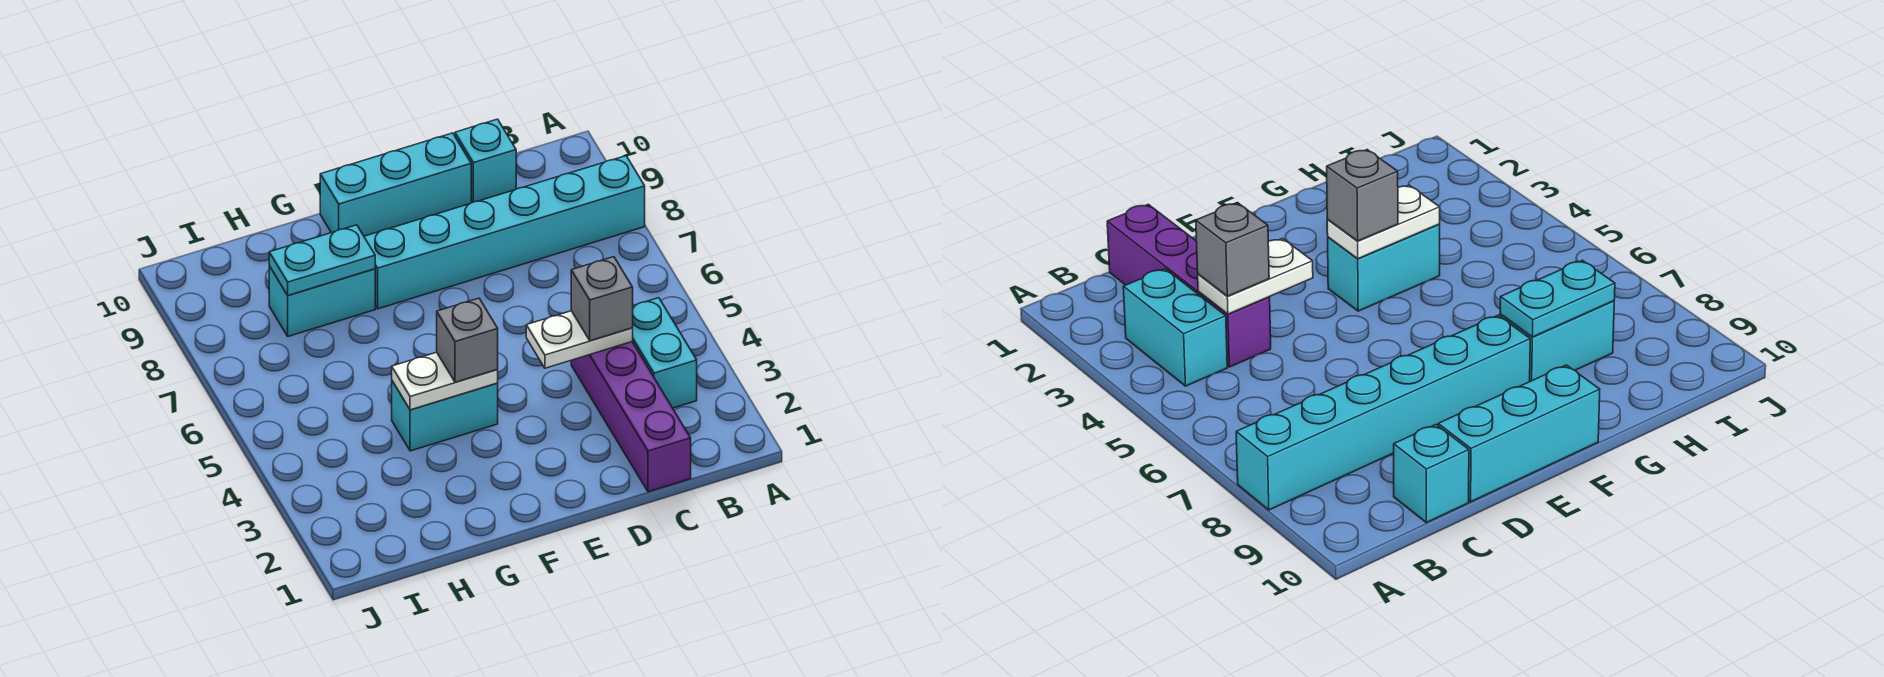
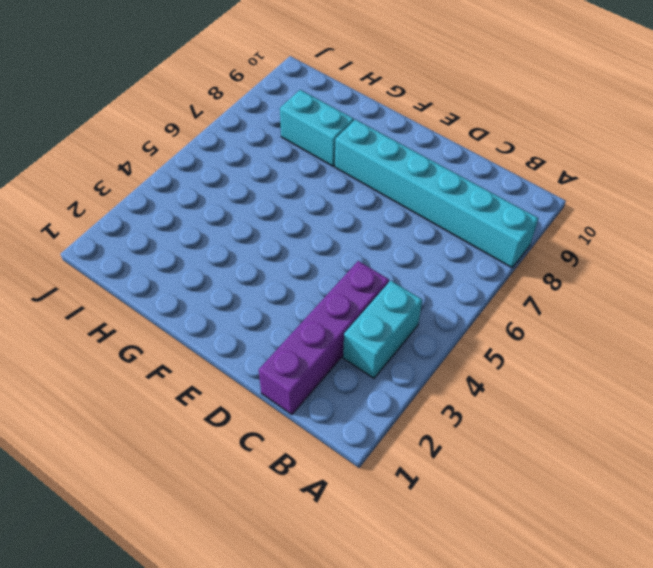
none -> cyan brick C10 level 1
none -> cyan brick D10:F10 level 1
none -> cyan brick F4:G4 level 1

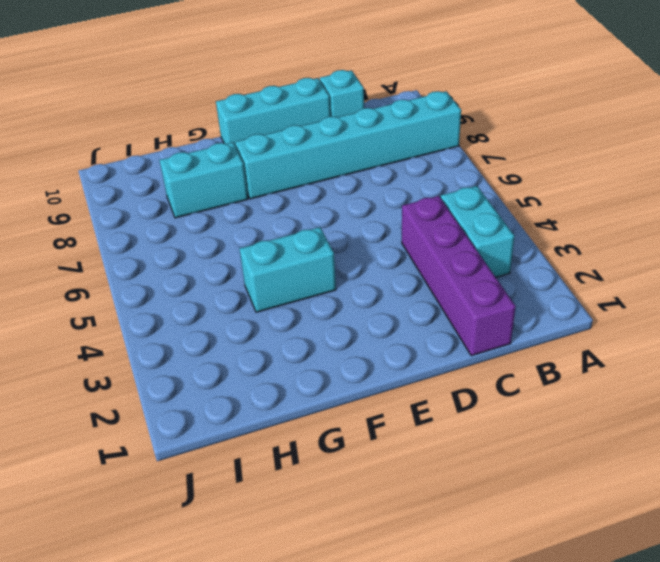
none -> white plate C4:D4 level 2
none -> white plate F4:G4 level 2
none -> cyan plate G8:H8 level 2

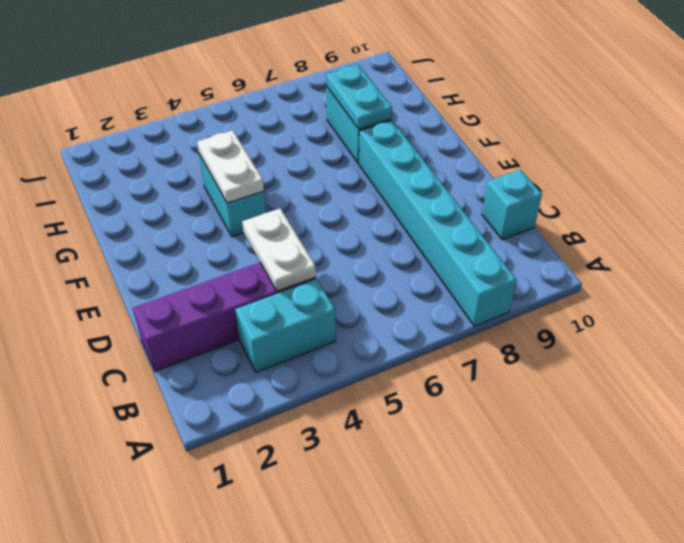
none -> cyan brick D10:F10 level 1
none -> grey brick C4 level 3
none -> grey brick F4 level 3

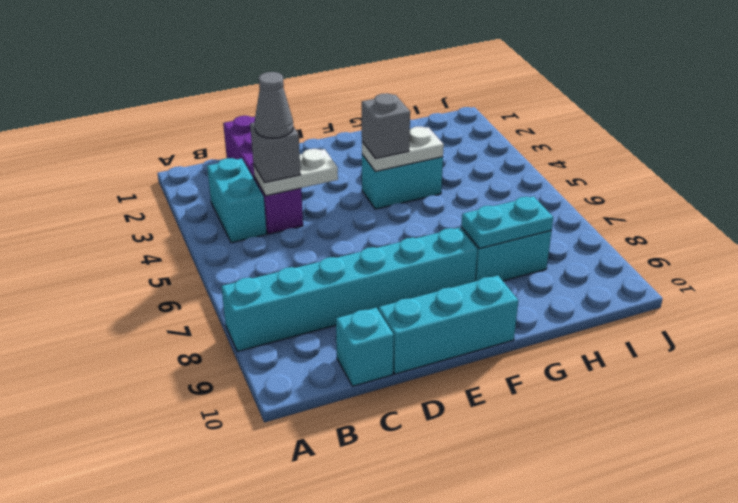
grey cone C4 level 4 -> none

